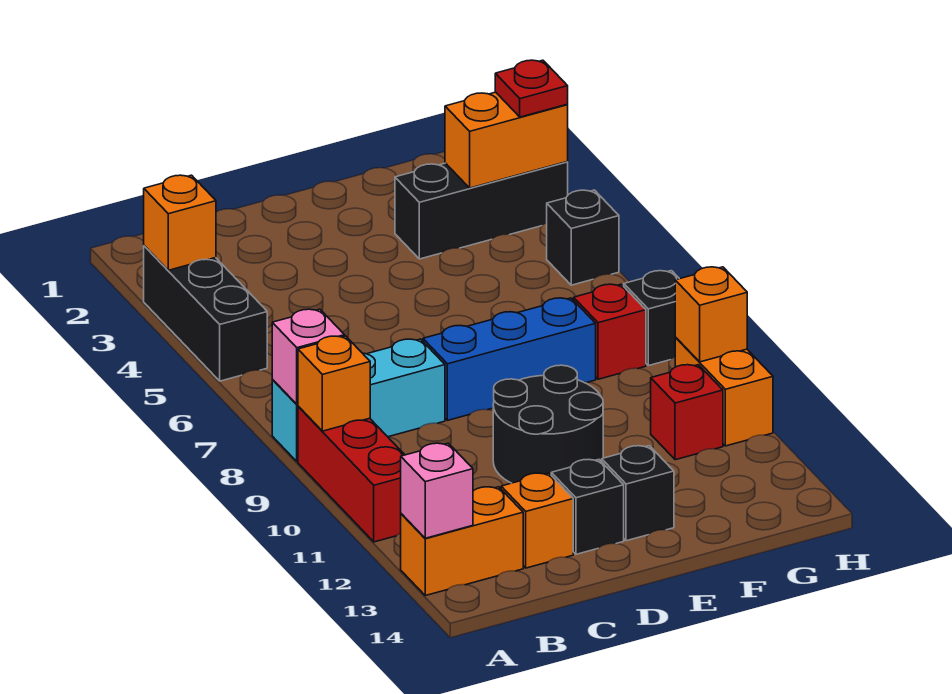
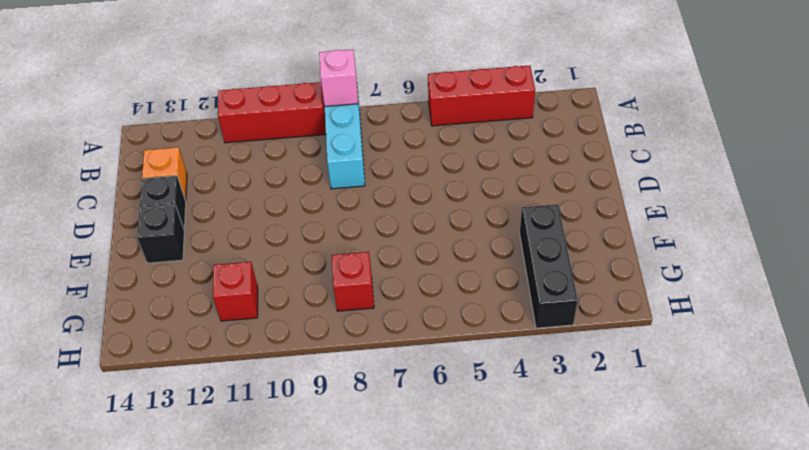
red brick A3:A5 level 1 -> black brick A3:A5 level 1
none -> orange brick A13:B13 level 1
none -> blue brick D8:F8 level 1
none -> black round brick D10:E11 level 1

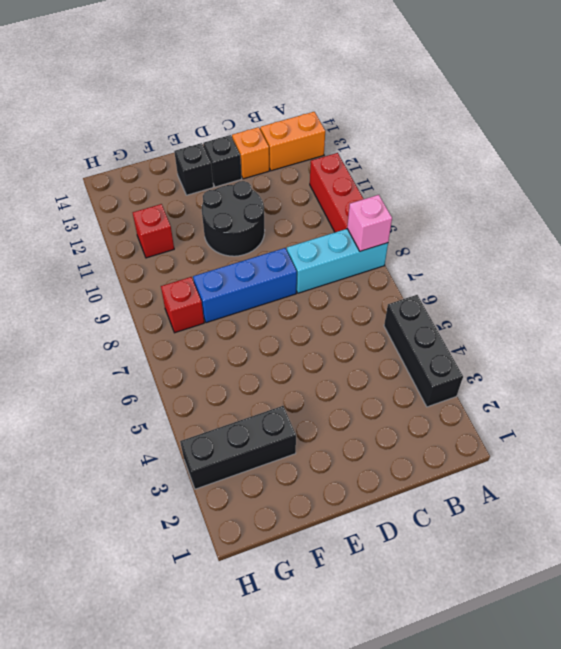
none -> black brick H5 level 1
none -> black brick H8 level 1
none -> orange brick H10:H11 level 1

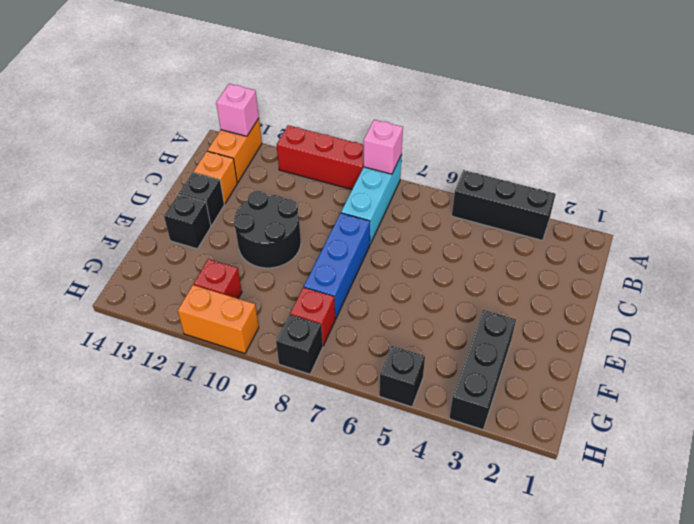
none -> orange brick A3 level 2
none -> orange brick A9 level 2
none -> orange brick G3:H3 level 2

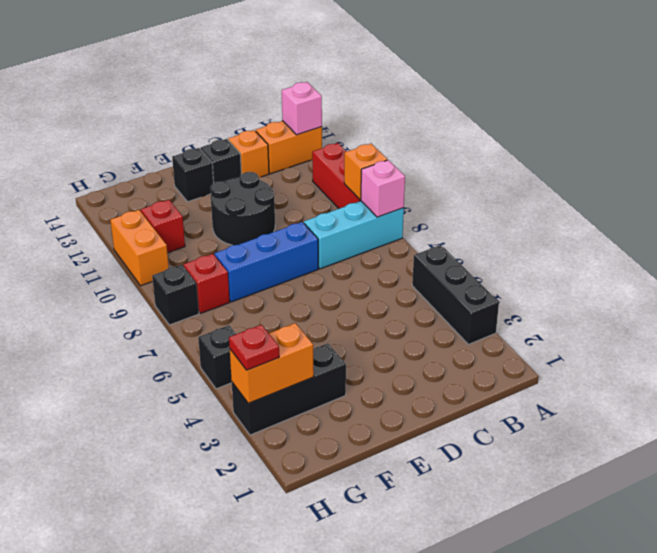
none -> orange brick A3 level 2
none -> orange brick H10 level 2

